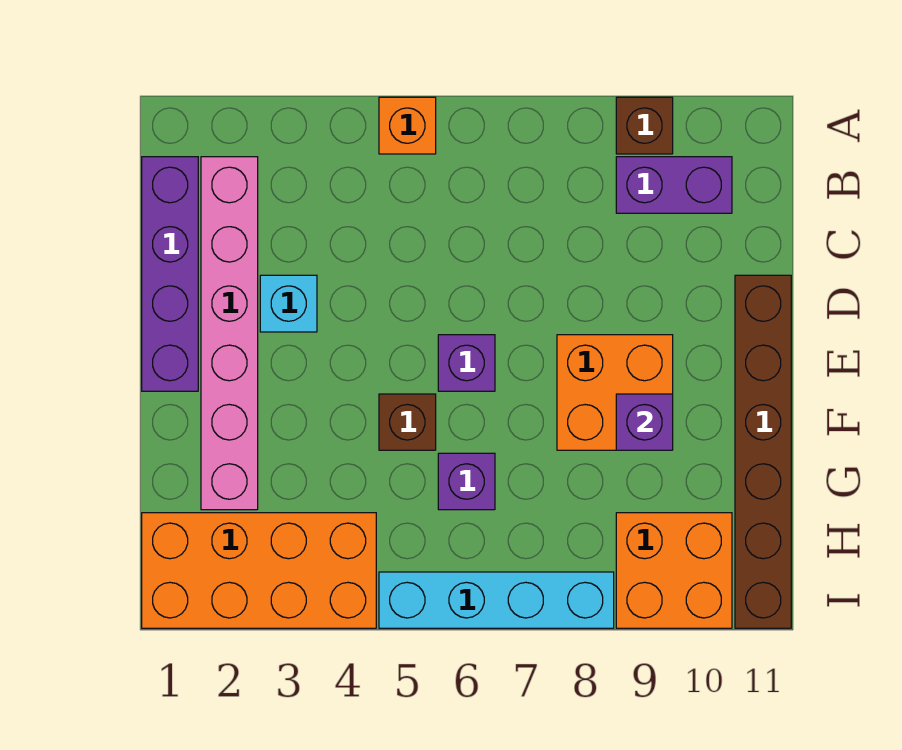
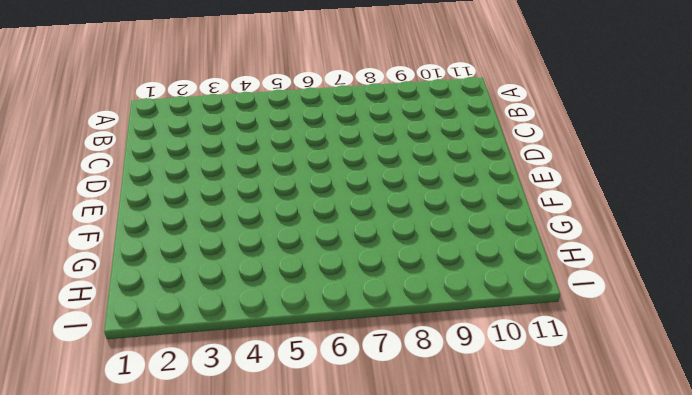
none -> orange brick A5 level 1
none -> brown brick A9 level 1
none -> purple brick B1:E1 level 1

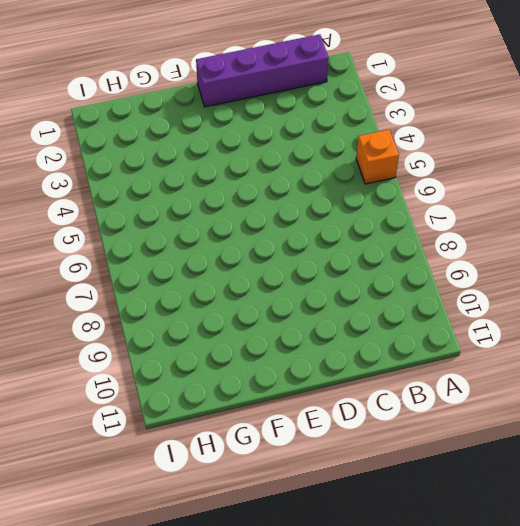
none -> brown brick A9 level 1
none -> pink brick B2:G2 level 1
none -> purple brick B9:B10 level 1

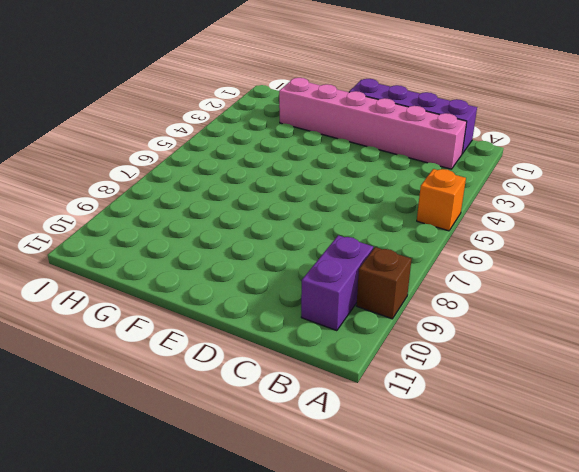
none -> cyan brick D3 level 1
none -> brown brick D11:I11 level 1
none -> purple brick E6 level 1

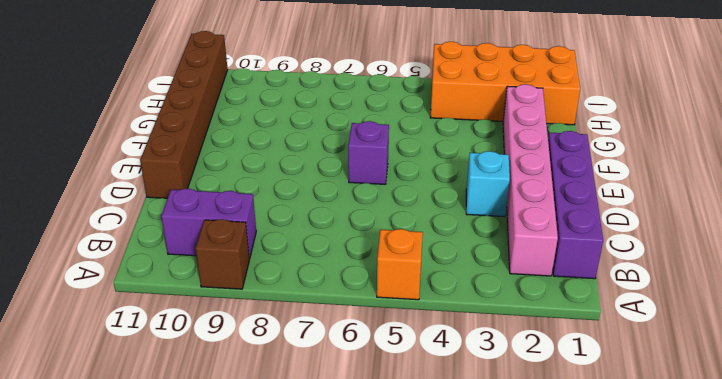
none -> orange brick E8:F9 level 1
none -> brown brick F5 level 1
none -> purple brick G6 level 1

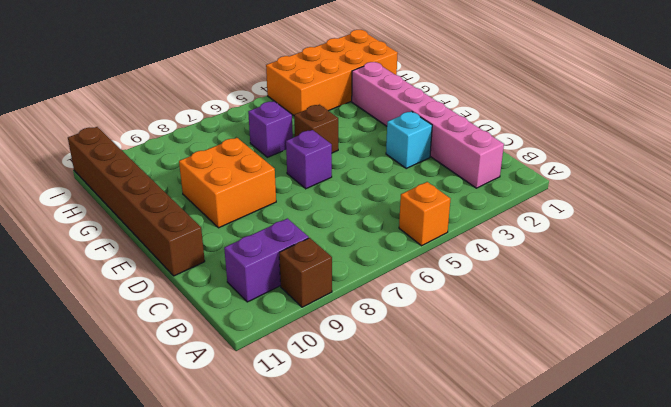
none -> purple brick B1:E1 level 1
none -> orange brick H9:I10 level 1
none -> cyan brick I5:I8 level 1

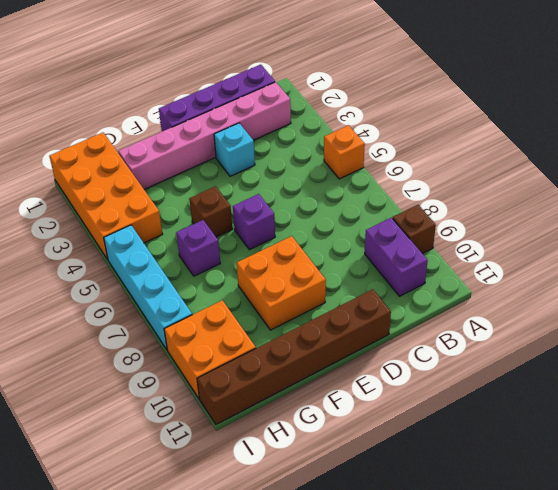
none -> purple brick F9 level 2

